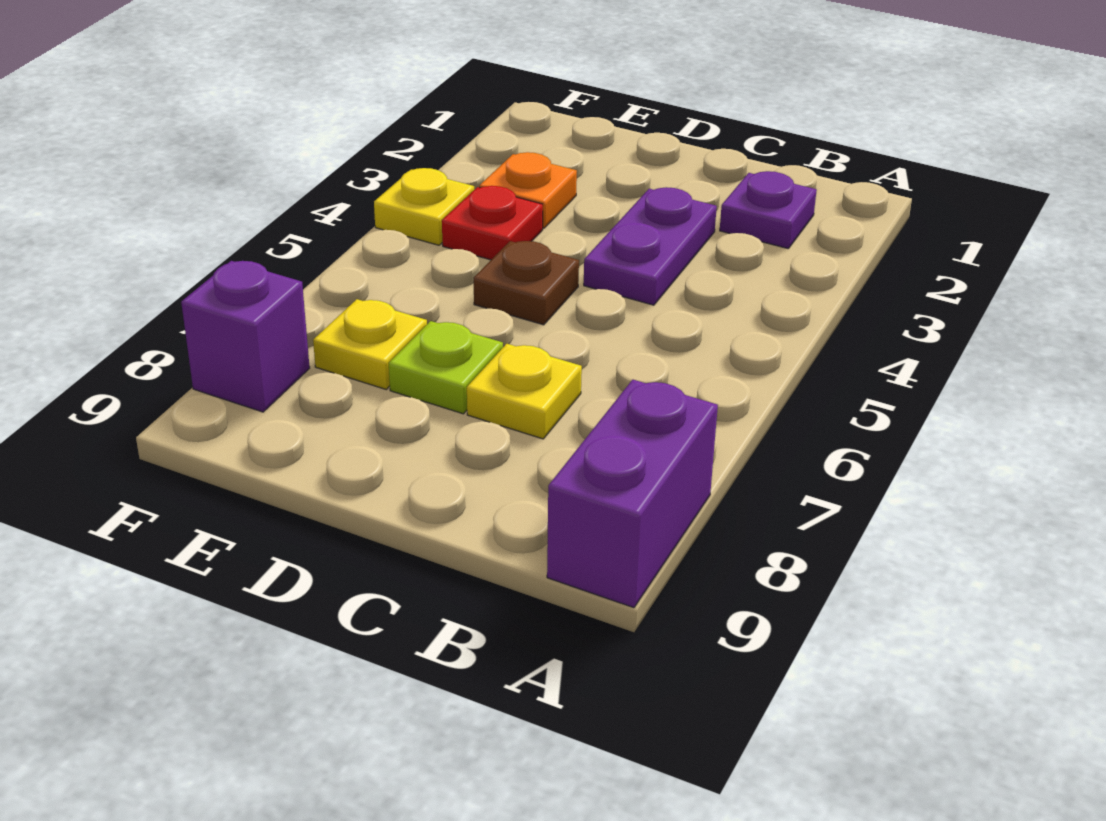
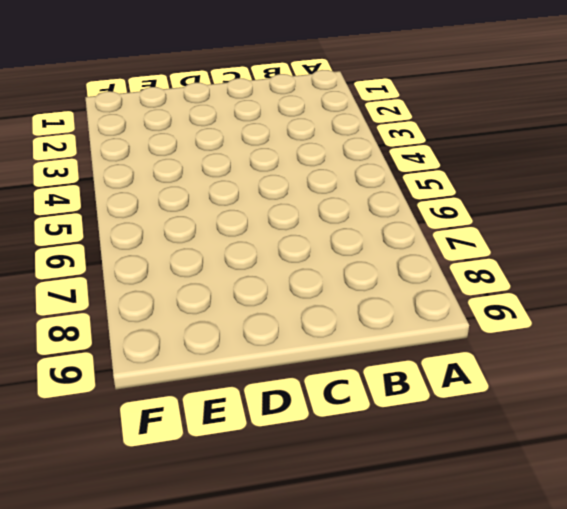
none -> purple brick A8:A9 level 1
none -> purple plate B2 level 1

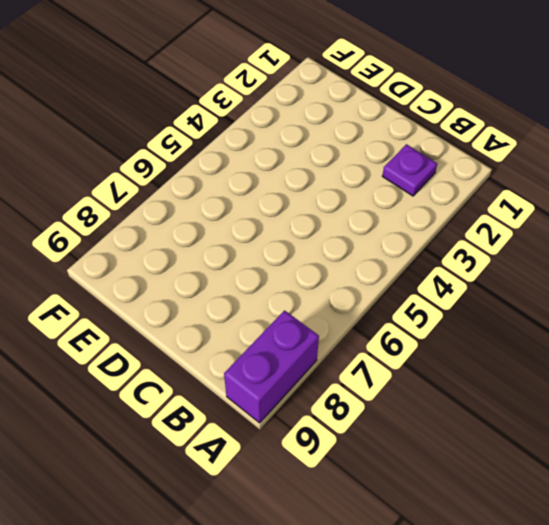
none -> purple plate C3:C4 level 1
none -> yellow plate C7 level 1

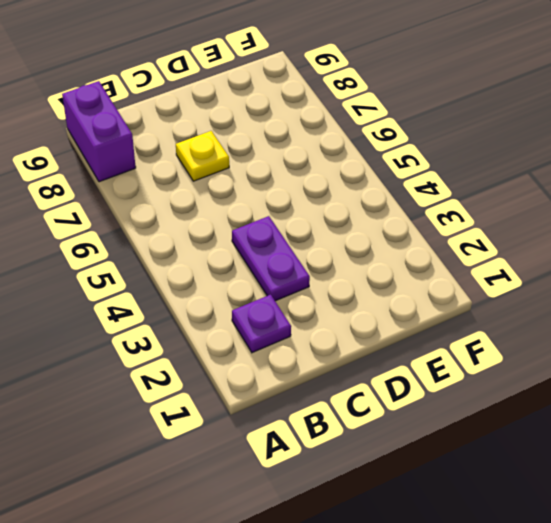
none -> brown plate D5 level 1
none -> lime plate D7 level 1

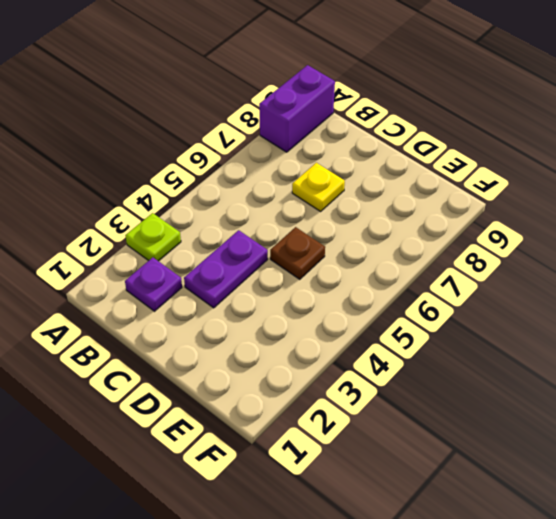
lime plate A3 level 1 -> lime plate D7 level 1
none -> orange plate E3 level 1
none -> red plate E4 level 1

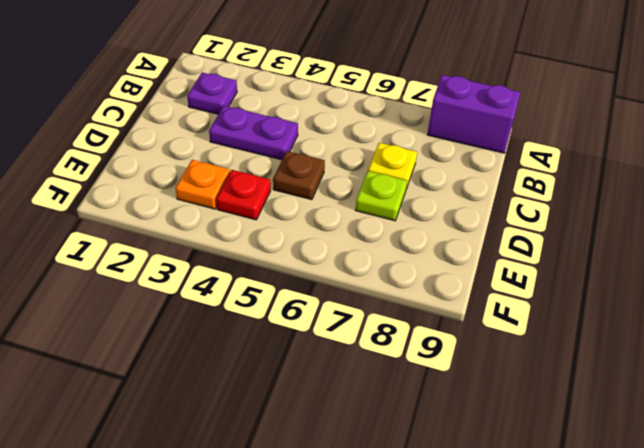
none -> yellow plate E7 level 1
none -> yellow plate F4 level 1

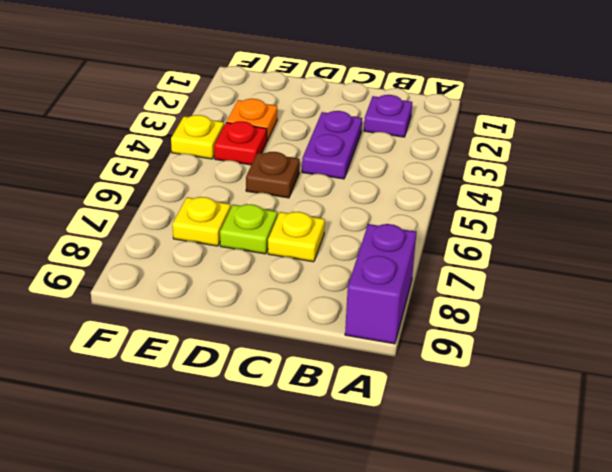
none -> purple brick F8 level 1

